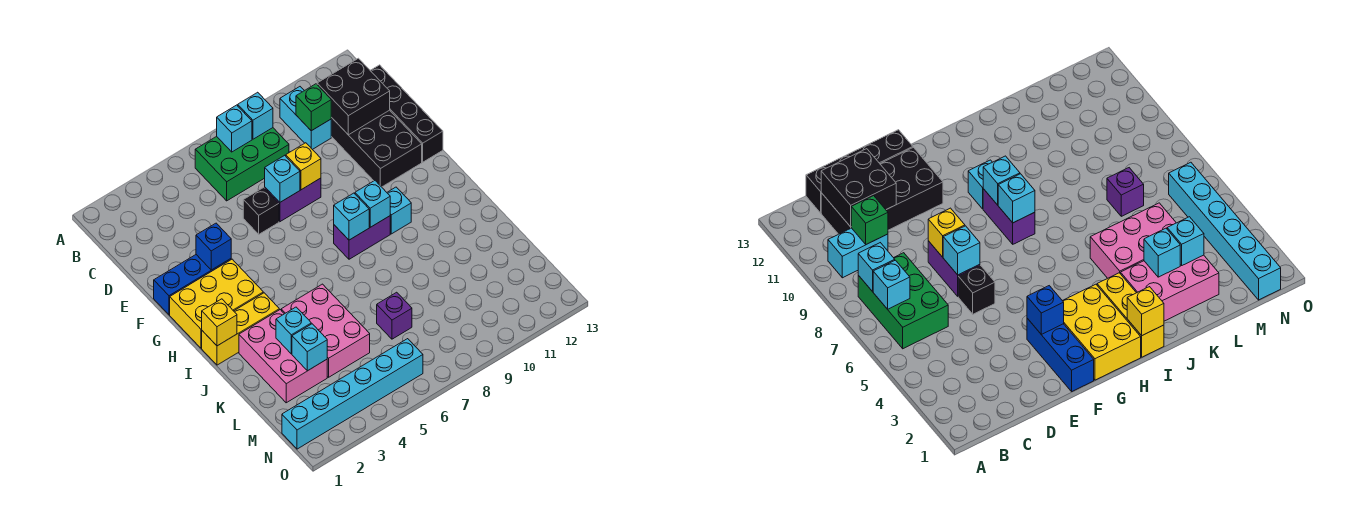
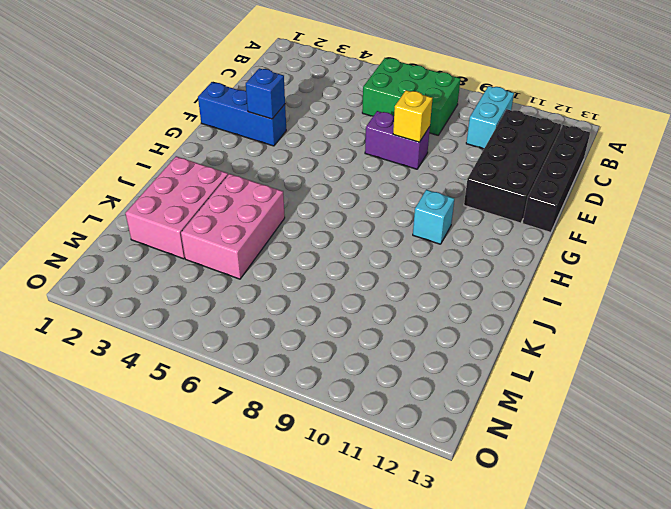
none -> black brick E6 level 1
none -> yellow brick G1:H3 level 1
none -> purple brick H8:H9 level 1

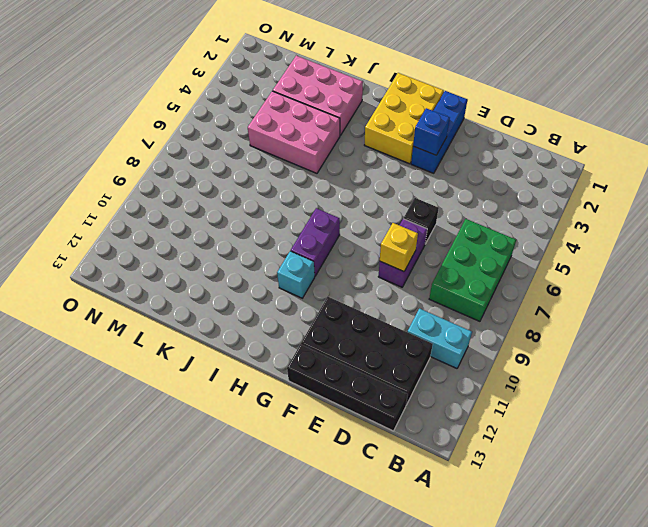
none -> yellow brick I1:I3 level 1
none -> purple brick L7 level 1
none -> cyan brick N1:N6 level 1

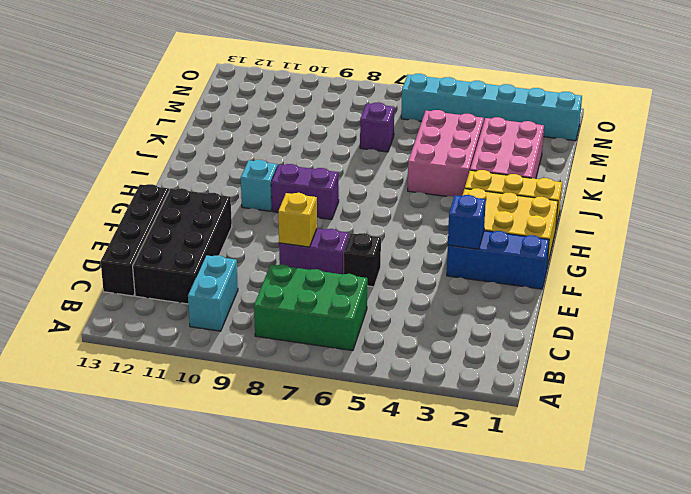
none -> cyan brick B7 level 2
none -> cyan brick B8 level 2
none -> green brick C10 level 2

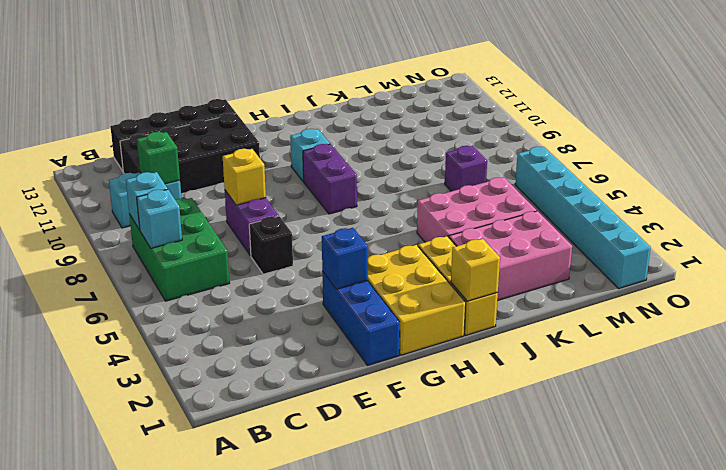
none -> black brick C11:D12 level 2
none -> cyan brick E7 level 2
none -> cyan brick H8 level 2

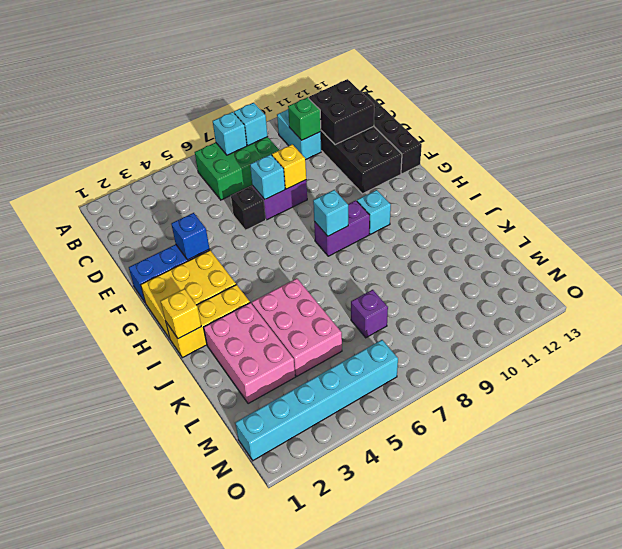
none -> cyan brick H9 level 2
none -> cyan brick K3 level 2
none -> cyan brick L3 level 2

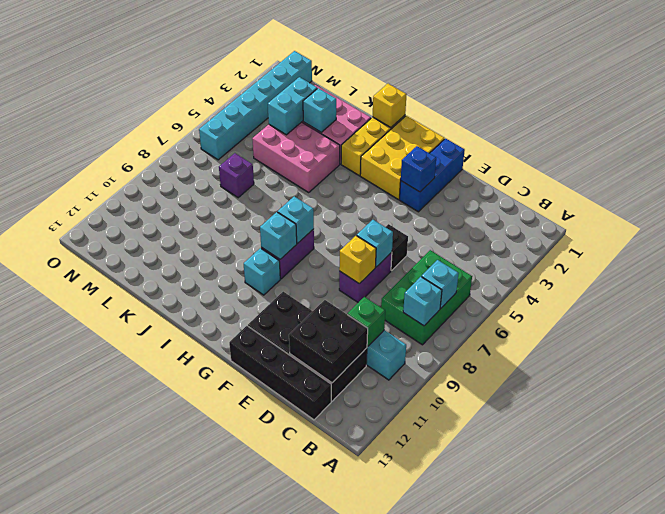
cyan brick L3:L4 level 2 -> cyan brick L3 level 2

